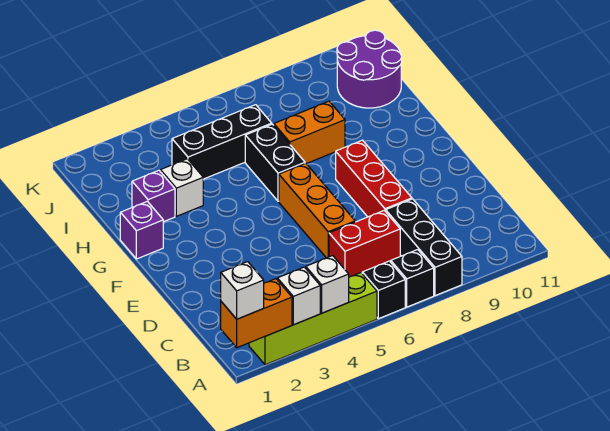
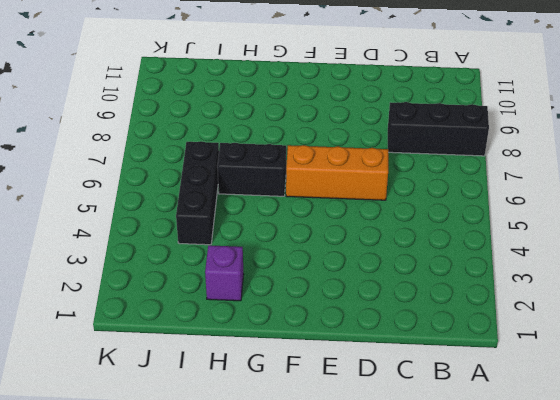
none -> lime brick A2:A5 level 1
none -> black brick A6 level 1
none -> black brick A7 level 1

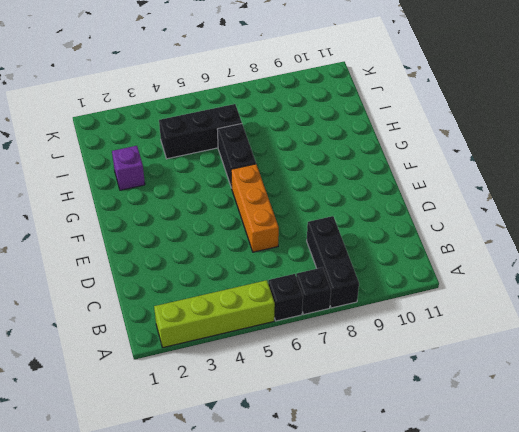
none -> red brick C6:C7 level 1
none -> red brick D8:F8 level 1
none -> purple brick G1 level 1

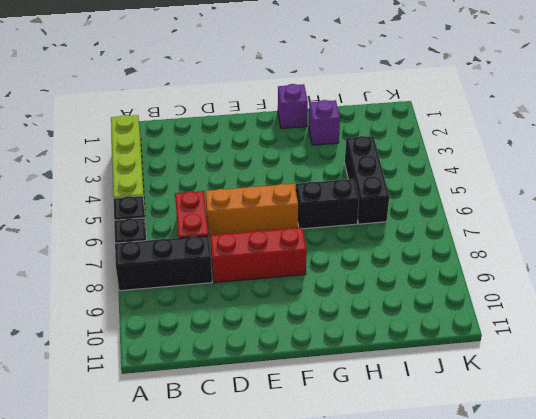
none -> white brick H3 level 1
none -> orange brick H7:H8 level 1
none -> purple round brick I10:J11 level 1

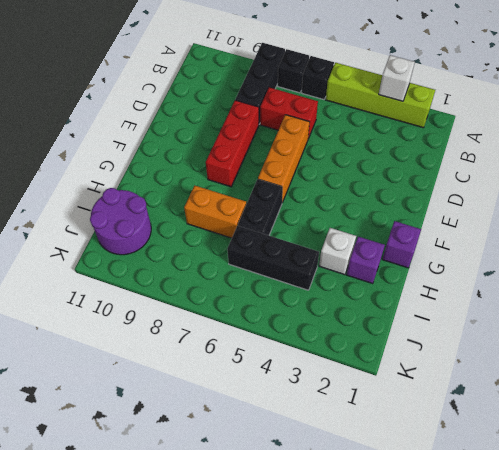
none -> orange brick A1:A2 level 2
none -> white brick A4 level 2
none -> white brick A1 level 3

